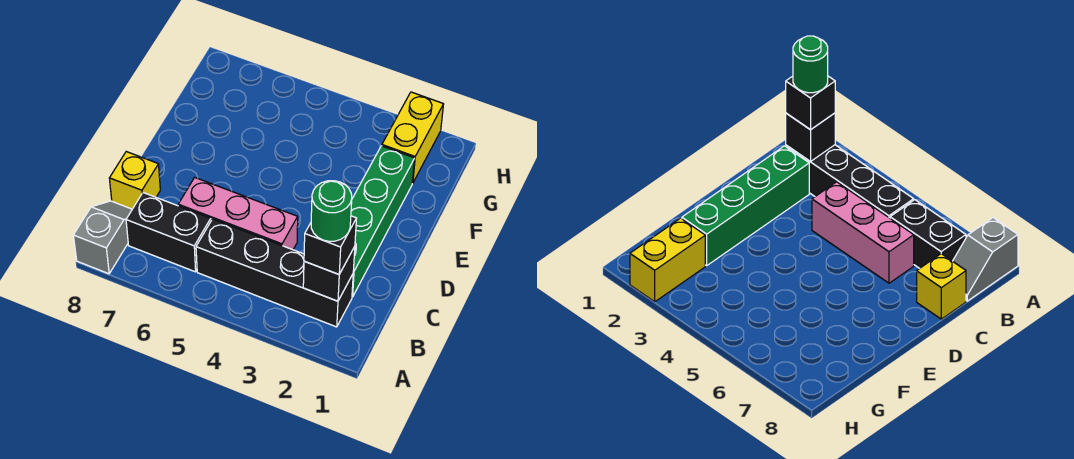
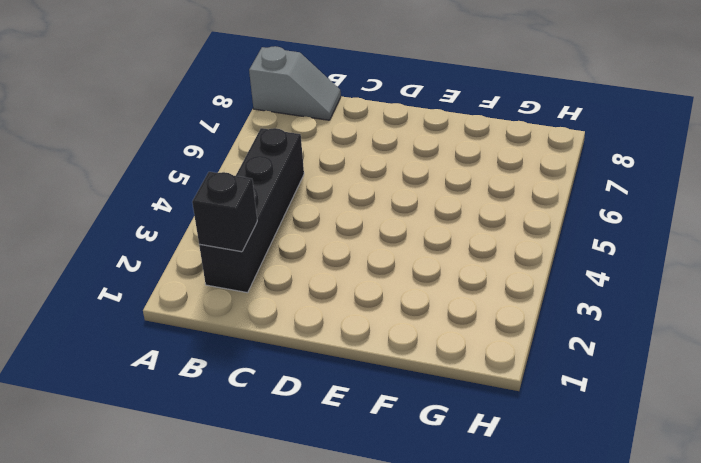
none -> black brick B6:B7 level 1
none -> green brick C2:F2 level 1

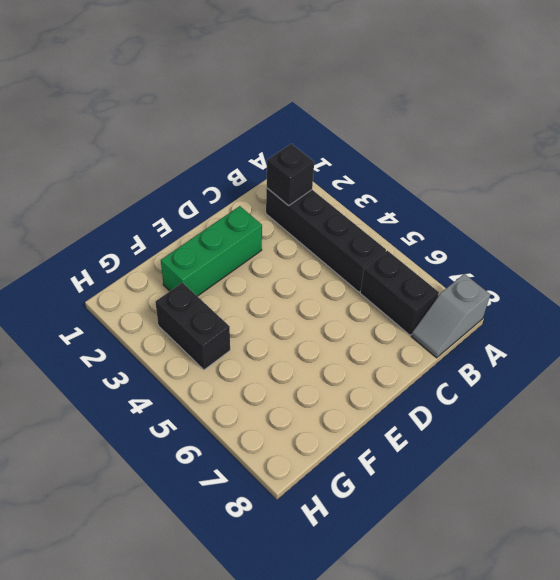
green brick D2:F2 level 1 -> green brick C2:F2 level 1
black brick G3:G4 level 1 -> none
none -> pink brick C4:C6 level 1
none -> yellow brick C8 level 1

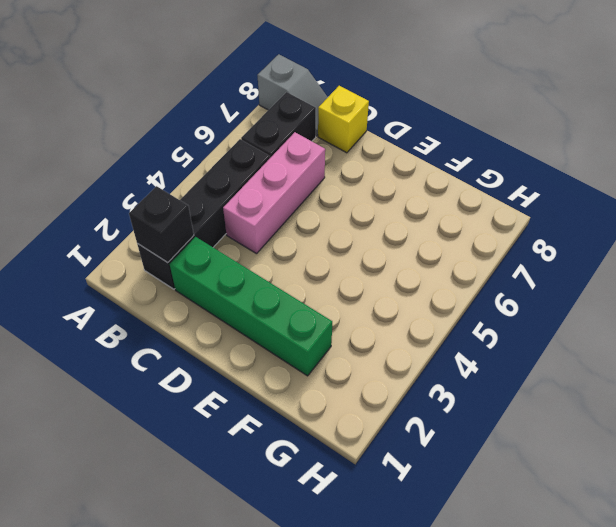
none -> yellow brick G2:H2 level 1
none -> black brick B2 level 3

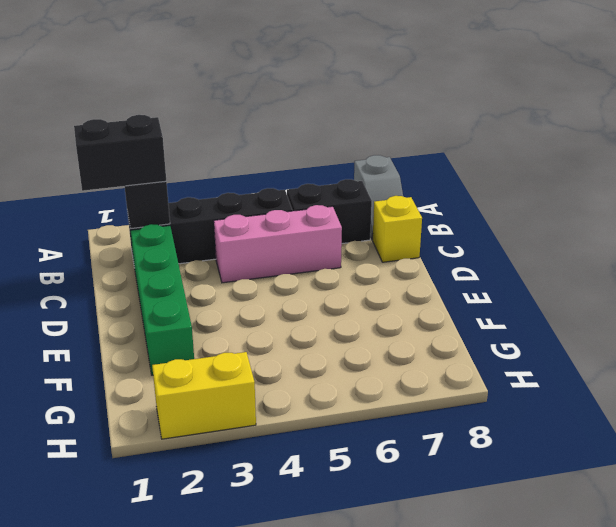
black brick B1:B2 level 3 -> black brick B2 level 3
yellow brick H2:H3 level 1 -> yellow brick G2:H2 level 1
none -> green round brick B2 level 4

